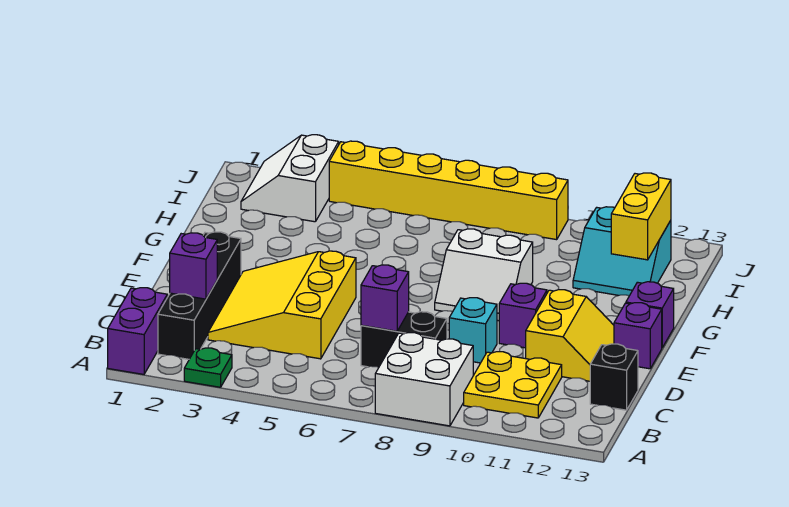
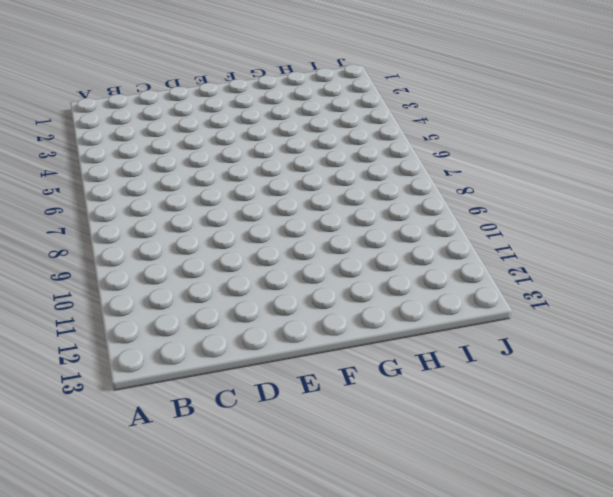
none -> purple brick A1:B1 level 1
none -> green plate A3 level 1
none -> white brick A8:B9 level 1

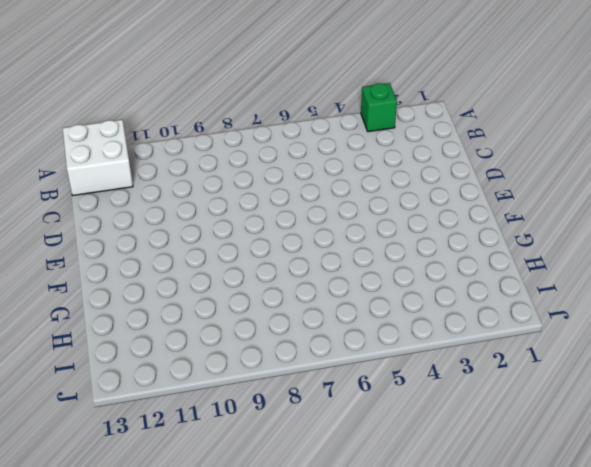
green brick A3 level 1 -> green plate A3 level 1
white brick A12:B13 level 1 -> white brick A8:B9 level 1
none -> purple brick A1:B1 level 1
none -> black brick B2:E2 level 1
none -> yellow plate B10:C11 level 1

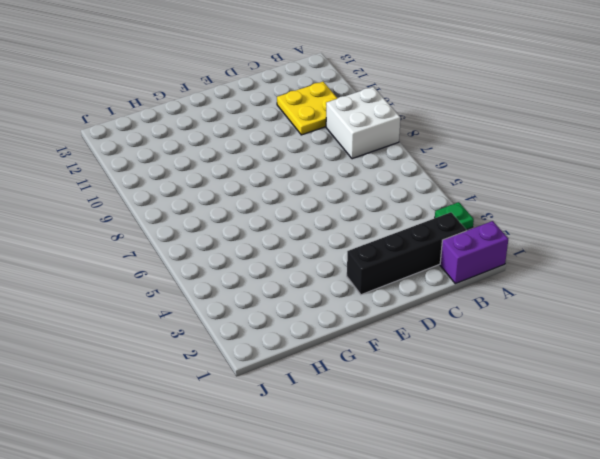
none -> yellow slope C3:E5 level 1 top 5
none -> black brick C7:C8 level 1
none -> black brick C13 level 1

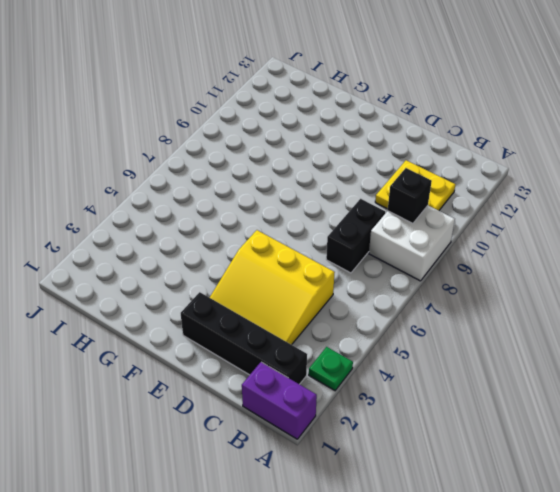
black brick B9 level 2 -> black brick C13 level 1
none -> cyan brick D9 level 1
none -> yellow slope D11:E12 level 1 top 11
none -> purple brick E10 level 1

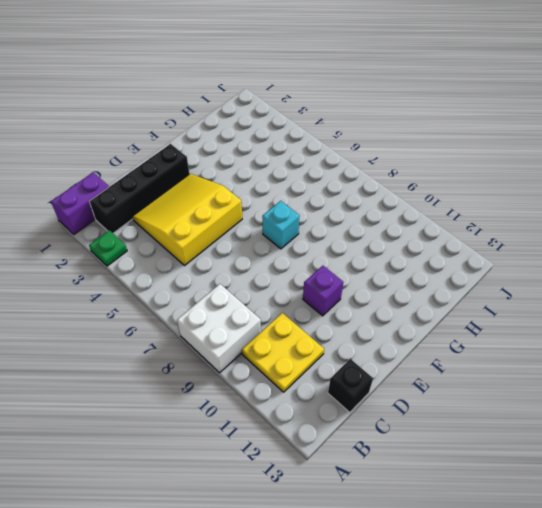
cyan brick F7 level 1 -> cyan brick D9 level 1
none -> black brick C7:C8 level 1
none -> yellow slope D11:E12 level 1 top 11
none -> purple brick E13 level 1

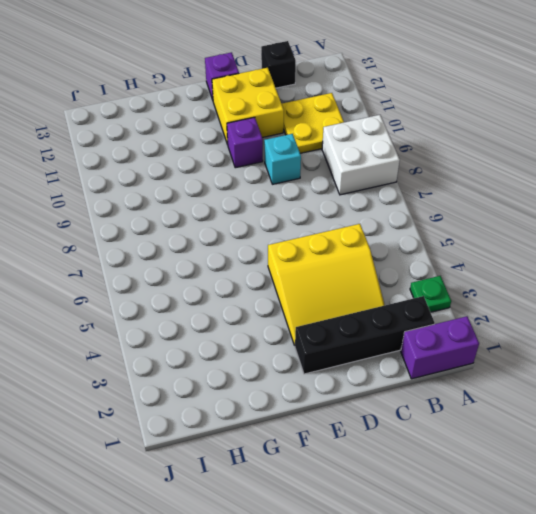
yellow brick D11:E12 level 1 -> yellow slope D11:E12 level 1 top 11
none -> black brick C7:C8 level 1
none -> white slope F8:G9 level 1 top G
none -> purple brick F13 level 1

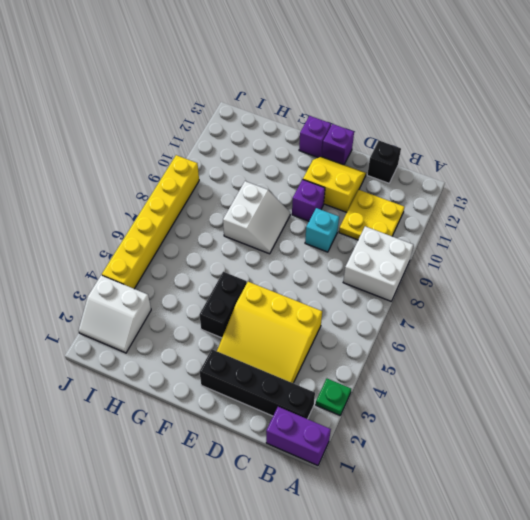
black brick F4:F5 level 1 -> black brick C7:C8 level 1
none -> cyan slope H11:I12 level 1 top I
none -> purple brick C2 level 2
none -> purple brick C7 level 2

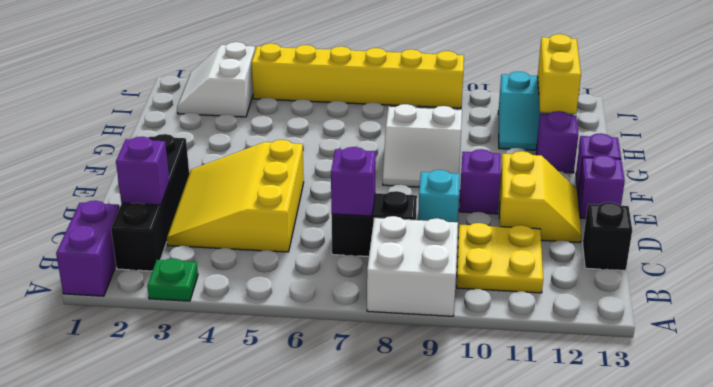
purple brick G12 level 1 -> none

